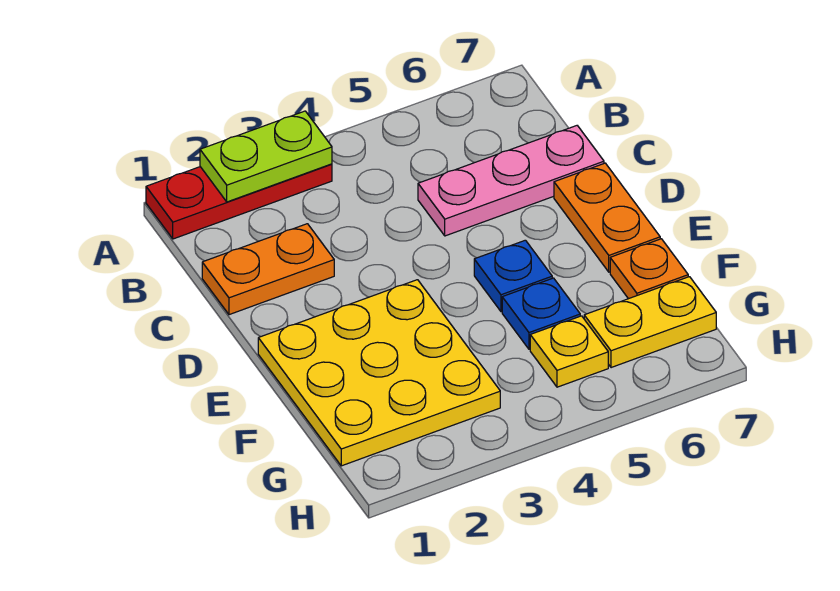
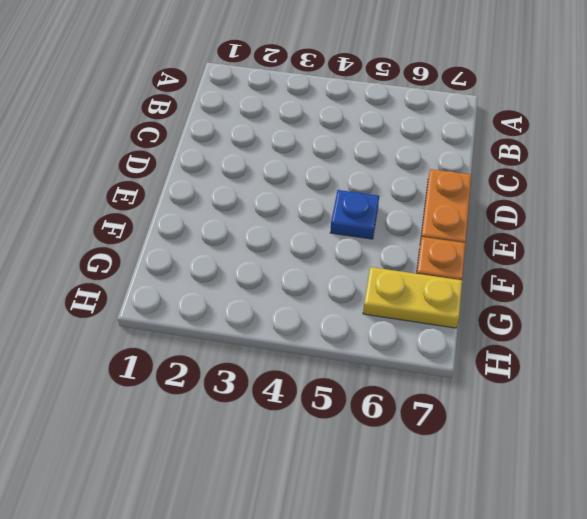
none -> red plate A1:A3 level 1
none -> orange plate C1:C2 level 1

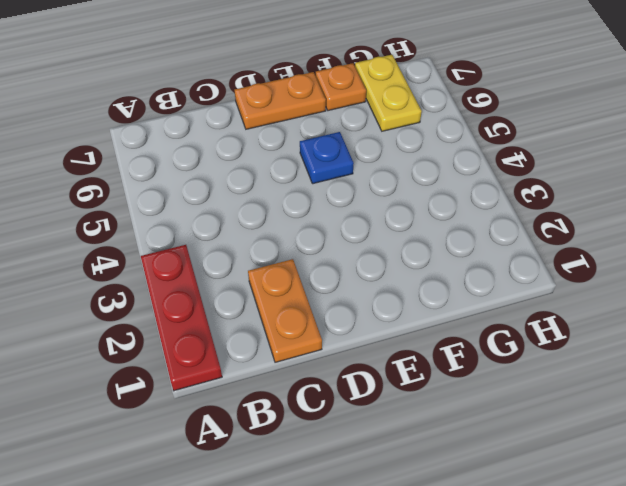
none -> pink plate C5:C7 level 1
none -> yellow plate E1:G3 level 1

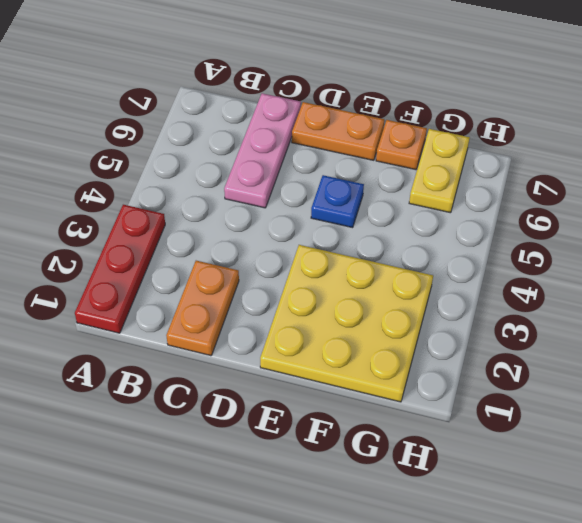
none -> blue plate F5 level 1
none -> yellow plate G5 level 1

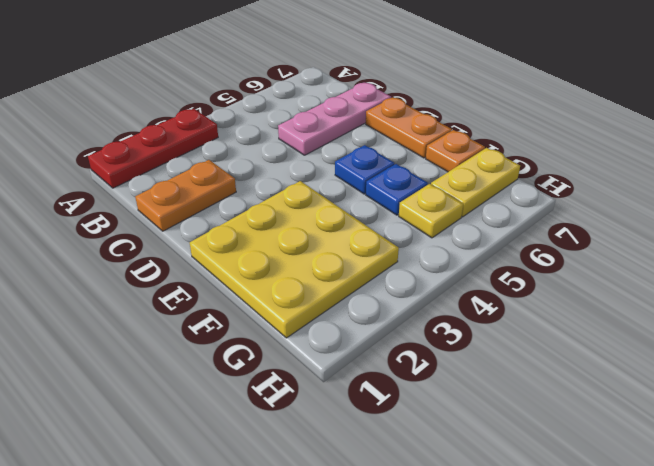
none -> lime plate A2:A3 level 2

